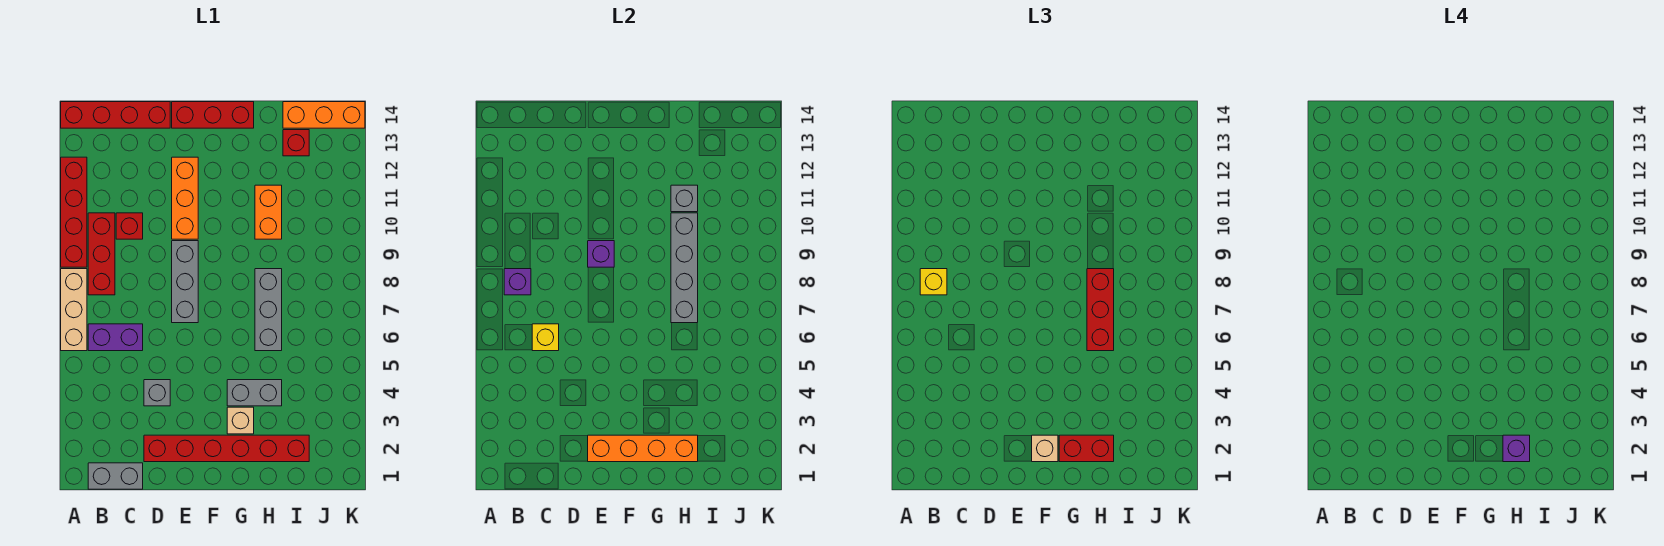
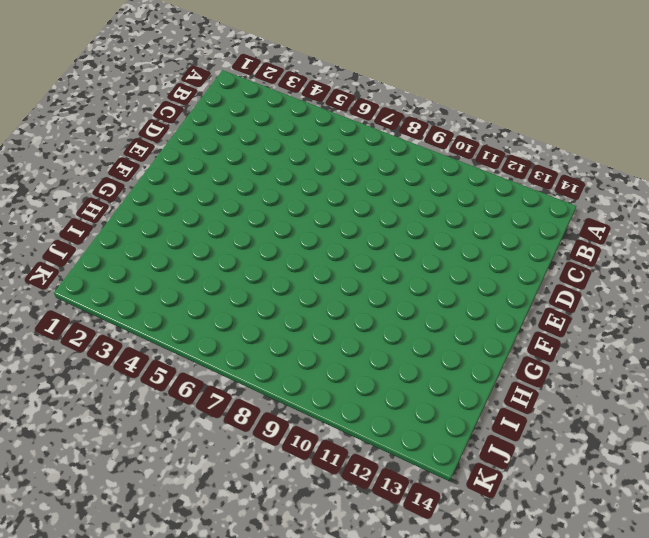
none -> tan brick A6:A8 level 1
none -> red brick A9:A12 level 1
none -> red brick A14:D14 level 1

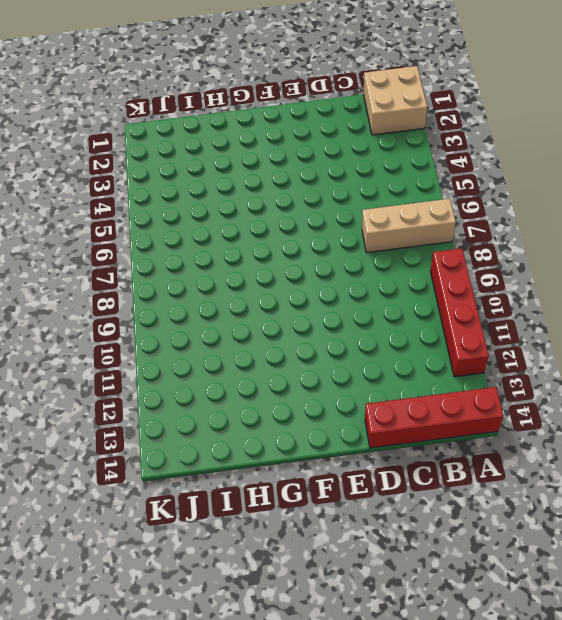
tan brick A1:B2 level 1 -> grey brick B1:C1 level 1
tan brick A7:C7 level 1 -> tan brick A6:A8 level 1
none -> purple brick B6:C6 level 1
none -> red brick B8:B10 level 1
none -> red brick C10 level 1

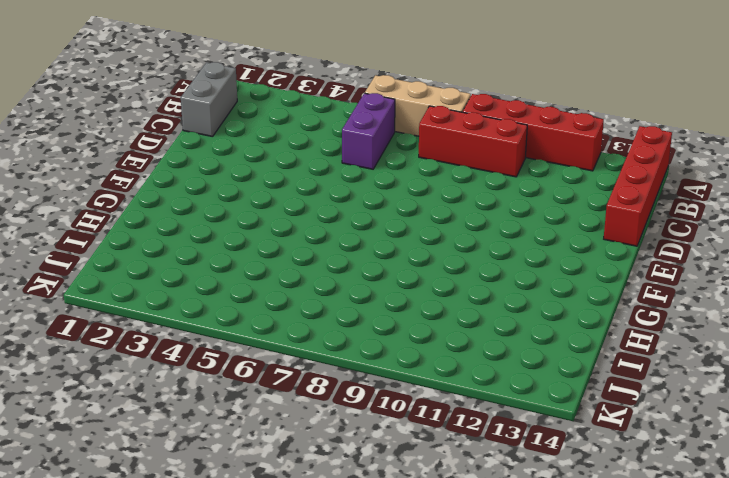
none -> red brick C10 level 1
none -> red brick D2:I2 level 1
none -> grey brick D4 level 1

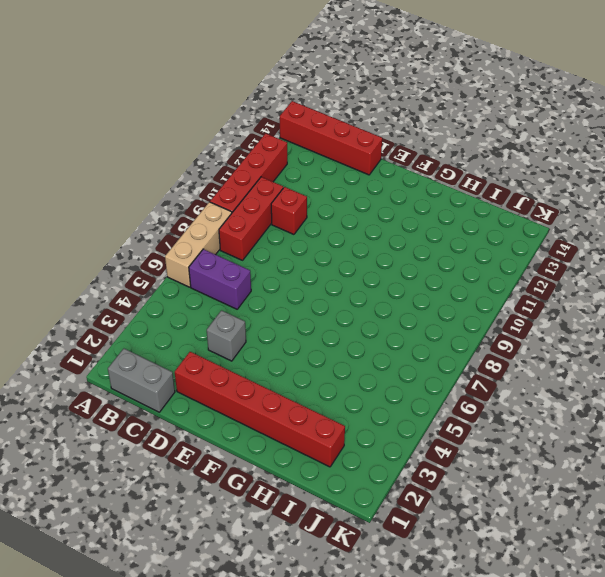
none -> grey brick E7:E9 level 1
none -> orange brick E10:E12 level 1
none -> red brick E14:G14 level 1

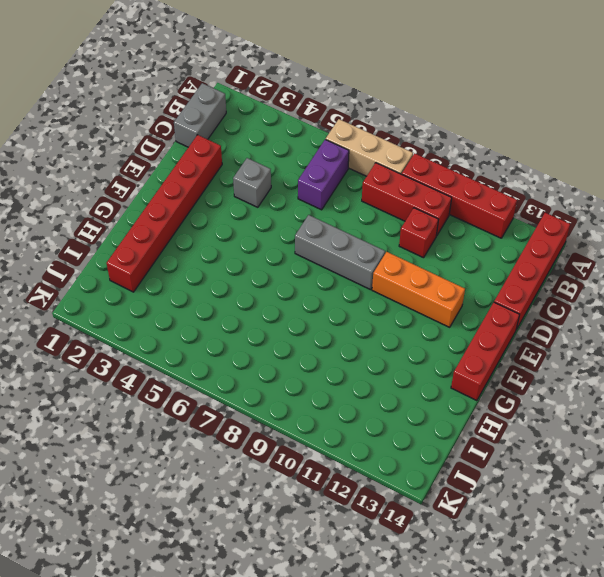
none -> tan brick G3 level 1
none -> grey brick G4:H4 level 1
none -> grey brick H6:H8 level 1

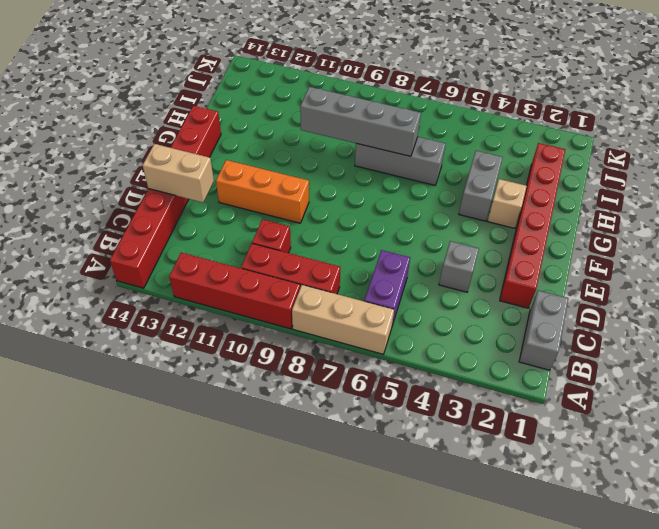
tan brick D13:D14 level 2 -> none
none -> grey brick E7:E9 level 1
none -> orange brick H10:H11 level 1
none -> red brick I13 level 1

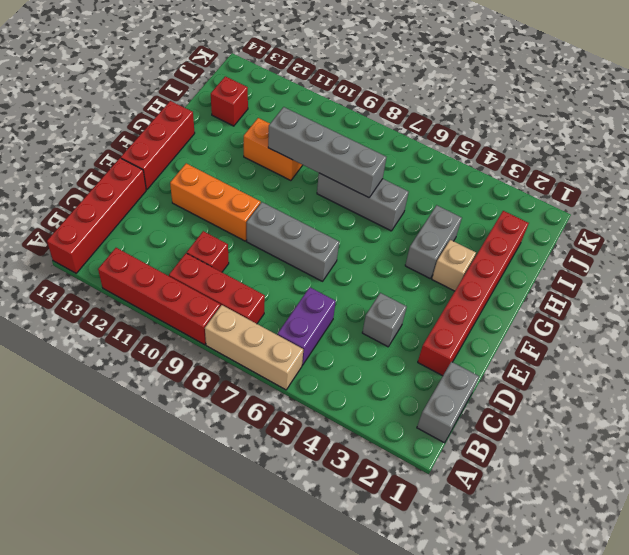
none -> orange brick I14:K14 level 1
none -> purple brick B8 level 2
none -> yellow brick C6 level 2

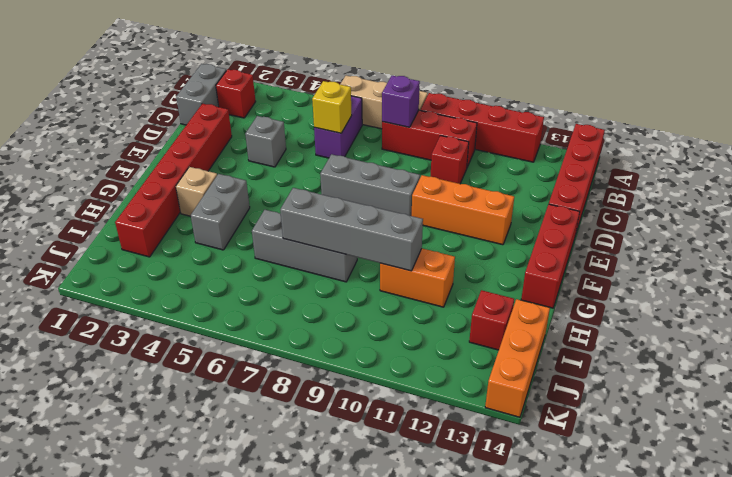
red brick B2 level 1 -> none
none -> orange brick E2:H2 level 2
none -> purple brick E9 level 2
none -> grey brick H11 level 2

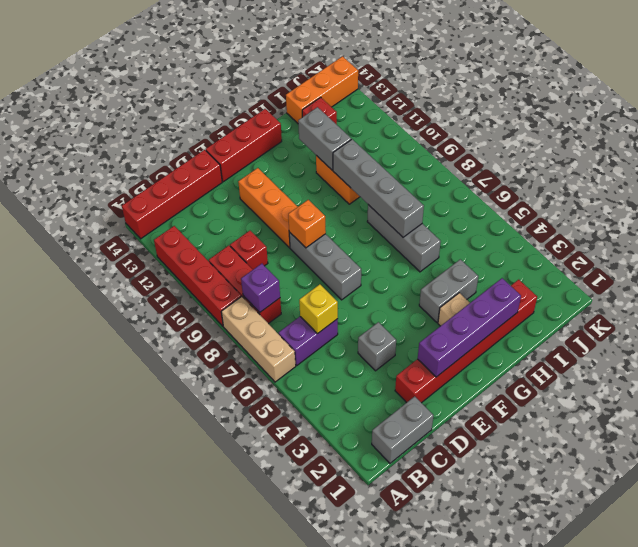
purple brick E2:H2 level 2 -> orange brick E2:H2 level 2
orange brick E9 level 2 -> purple brick E9 level 2
grey brick H11:H12 level 2 -> grey brick H11 level 2
none -> yellow brick B8 level 3
none -> tan brick F2 level 3
none -> red brick G2:H2 level 3

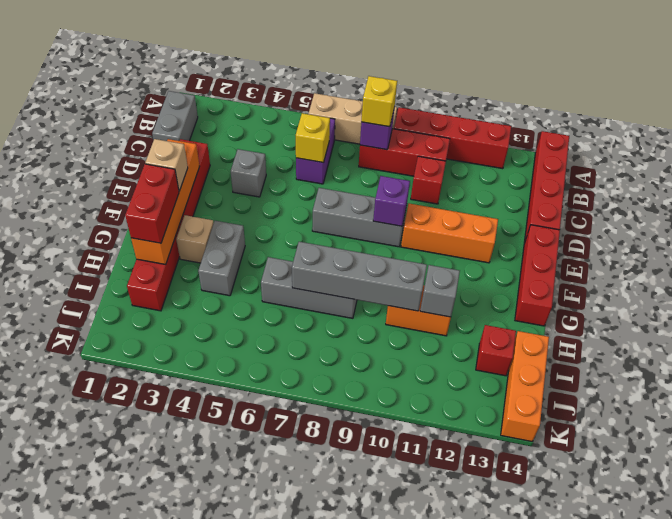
none -> red brick H6:H8 level 3
none -> purple brick H2 level 4

